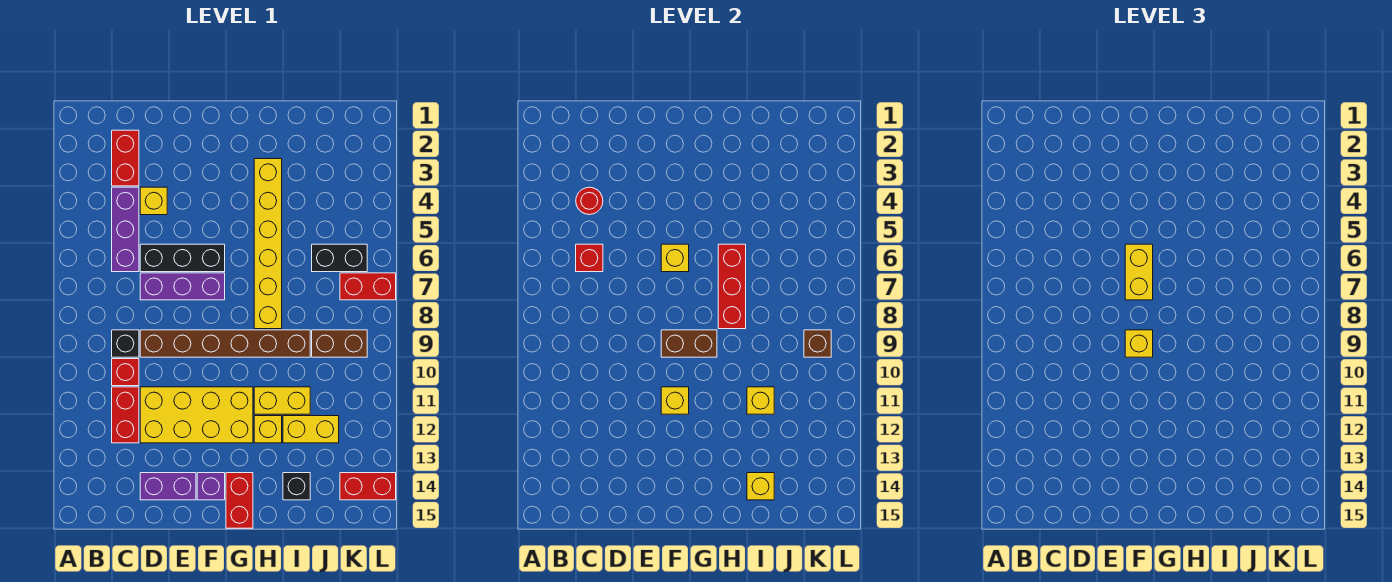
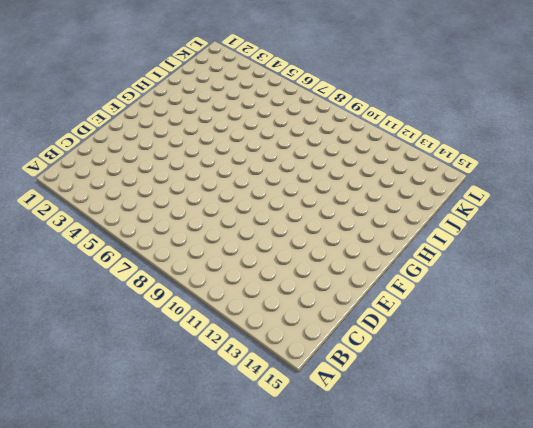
none -> red brick C2:C3 level 1
none -> purple brick C4:C6 level 1
none -> black brick C9 level 1
none -> red brick C10 level 1

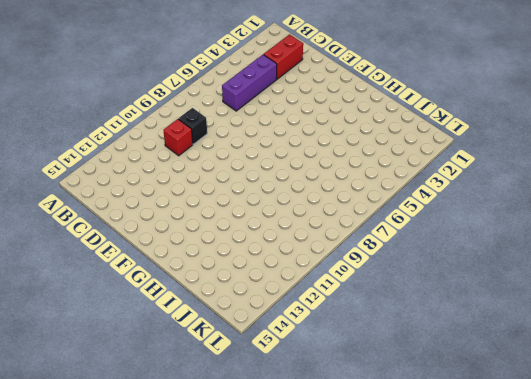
none -> red brick C11:C12 level 1
none -> yellow brick D4 level 1
none -> black brick D6:F6 level 1
none -> purple brick D7:F7 level 1

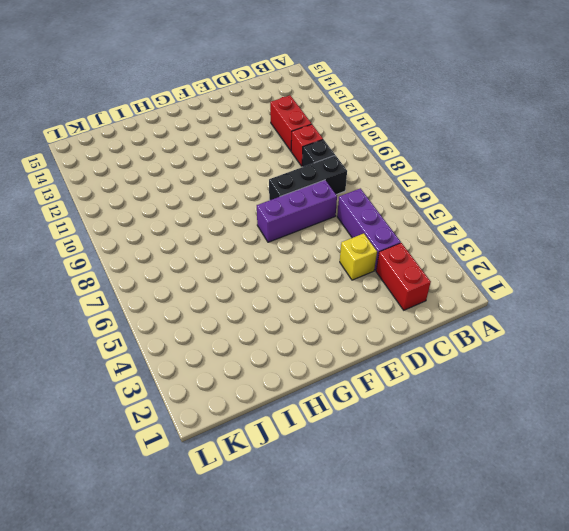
black brick C8:E8 level 1 -> black brick D6:F6 level 1
none -> brown brick D9:I9 level 1
none -> yellow brick D11:G12 level 1
none -> purple brick D14:E14 level 1
none -> purple brick F14 level 1

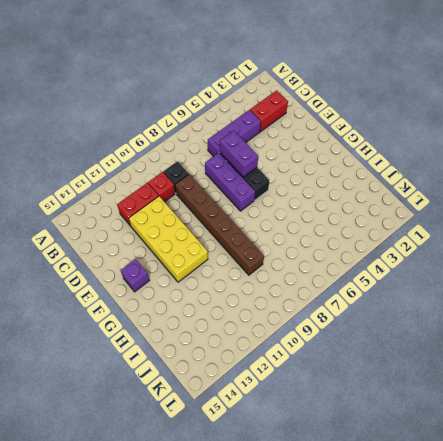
purple brick D6:E6 level 2 -> purple brick D14:E14 level 1
none -> yellow brick D4 level 1
none -> red brick G14:G15 level 1
none -> yellow brick H3:H8 level 1
none -> yellow brick H11:I11 level 1

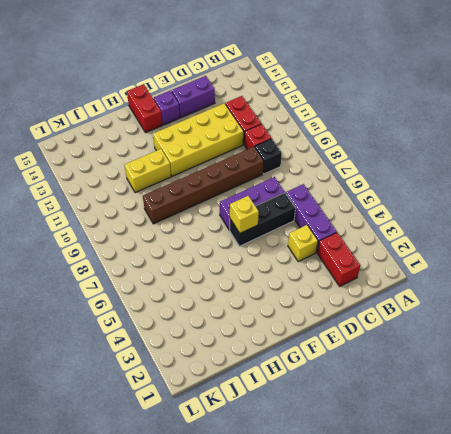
none -> yellow brick H3:H8 level 1
none -> yellow brick H12 level 1
none -> yellow brick I12:J12 level 1
none -> black brick I14 level 1

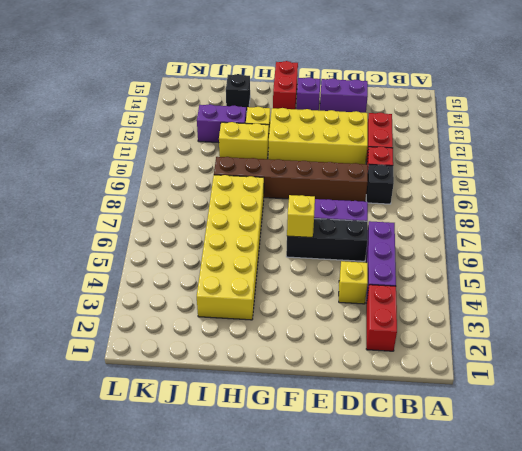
yellow brick H3:I8 level 1 -> yellow brick H3:H8 level 1
purple brick I12:J12 level 1 -> yellow brick I12:J12 level 1
none -> black brick J6:K6 level 1
none -> brown brick J9:K9 level 1
none -> red brick K7:L7 level 1
none -> red brick K14:L14 level 1

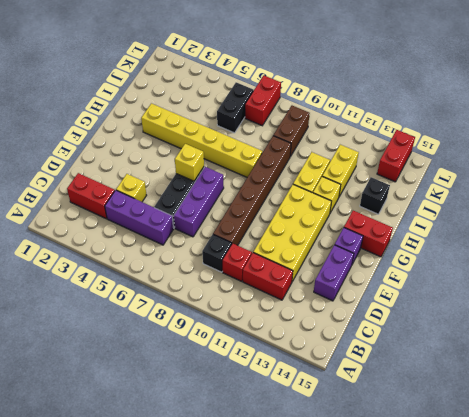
none -> red round brick C4 level 2
none -> red brick C6 level 2
none -> brown brick F9:G9 level 2
none -> yellow brick F11 level 2

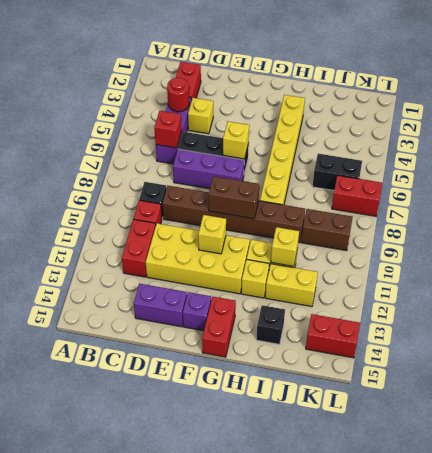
none -> red brick H6:H8 level 2
none -> yellow brick I14 level 2
none -> brown brick K9 level 2
none -> yellow brick F6:F7 level 3

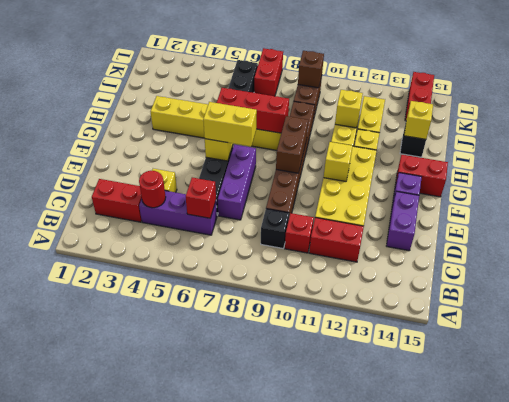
none -> yellow brick F9 level 3

